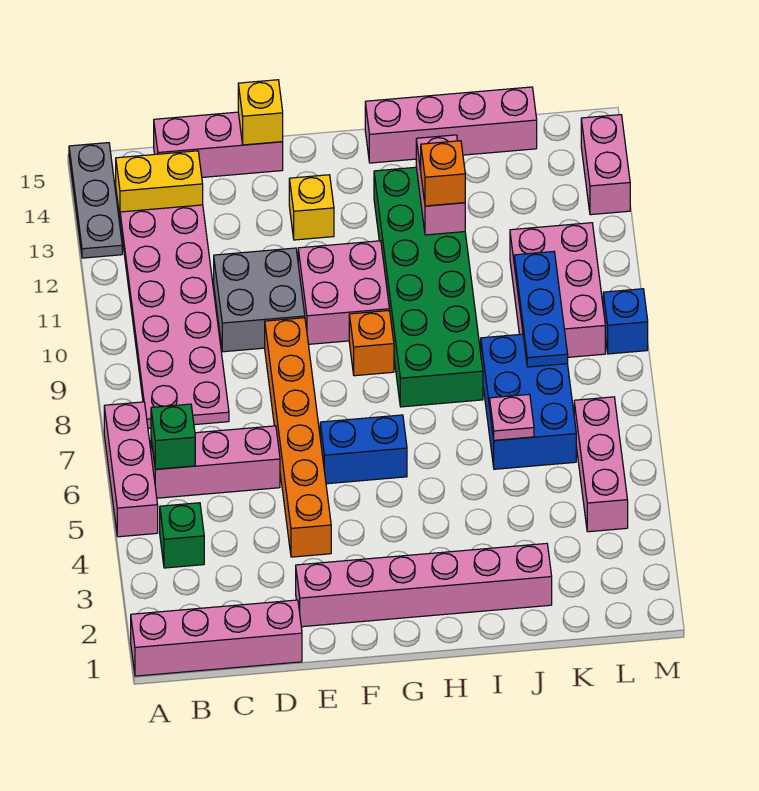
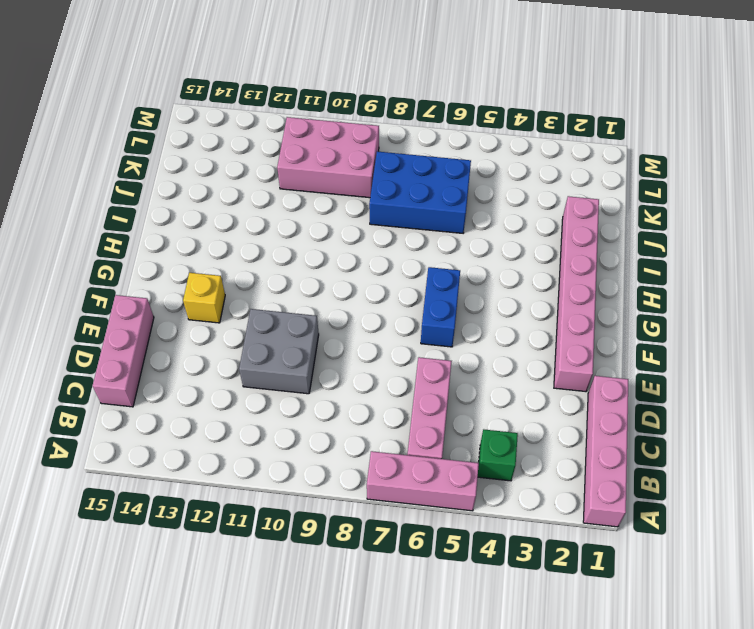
none -> grey plate A13:A15 level 1
none -> pink plate B8:C13 level 1
none -> yellow brick B14:C14 level 1

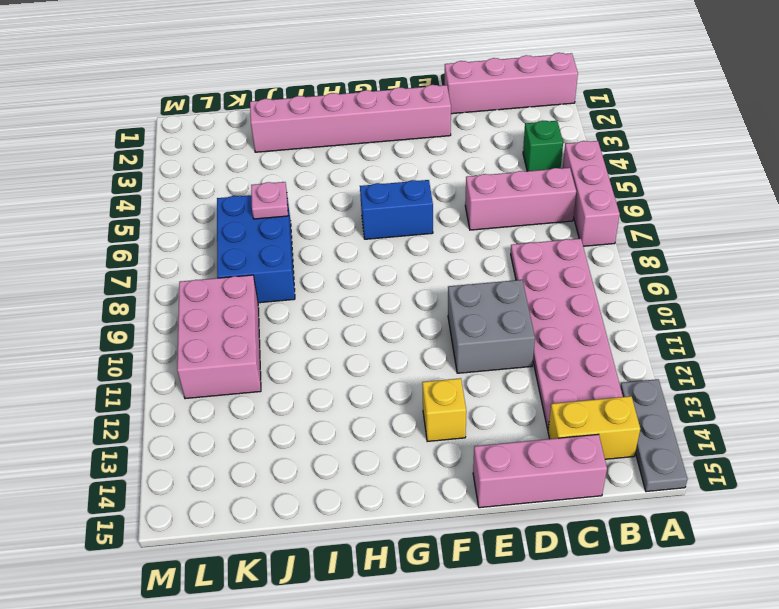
none -> orange brick E4:E9 level 1
none -> pink brick F10:G11 level 1
none -> orange brick G9 level 1

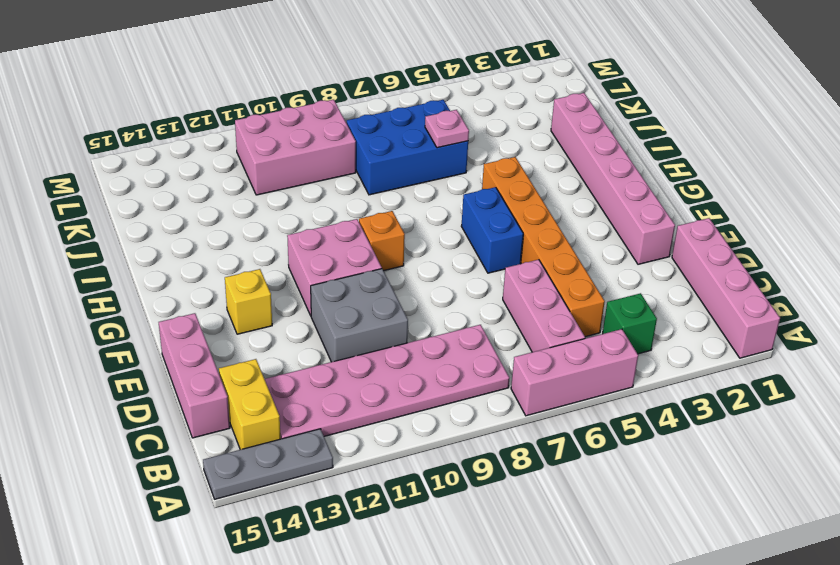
orange brick C5:H5 level 1 -> orange brick E4:E9 level 1
none -> green brick H8:I13 level 1
none -> pink brick H15:K15 level 1
none -> pink brick L4:L6 level 1

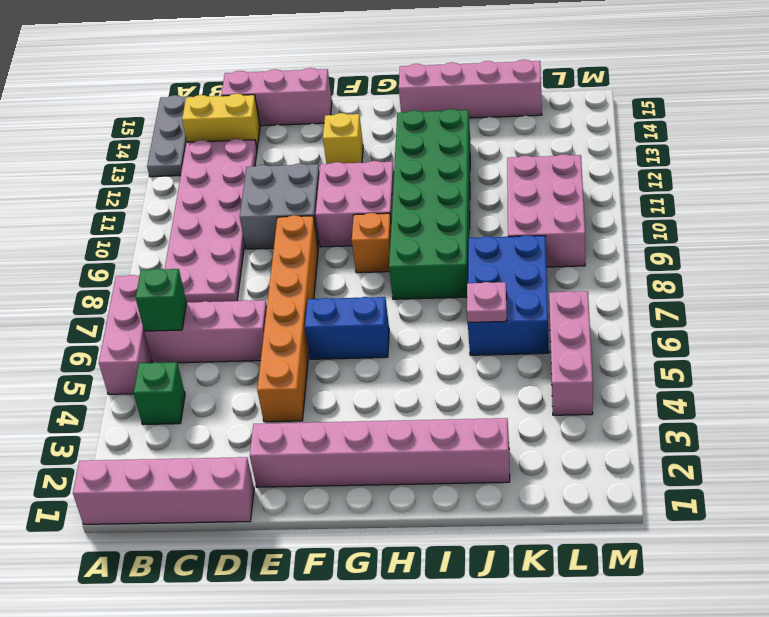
none -> blue brick M9 level 1
none -> pink brick M13:M14 level 1
none -> yellow brick E15 level 2

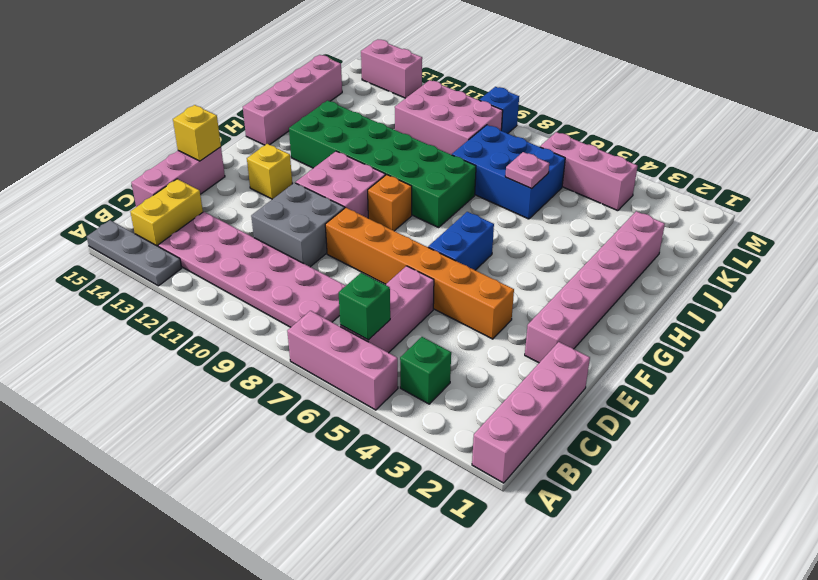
none -> pink brick I12:I13 level 2
none -> blue plate K8:K10 level 2
none -> orange brick I12 level 3

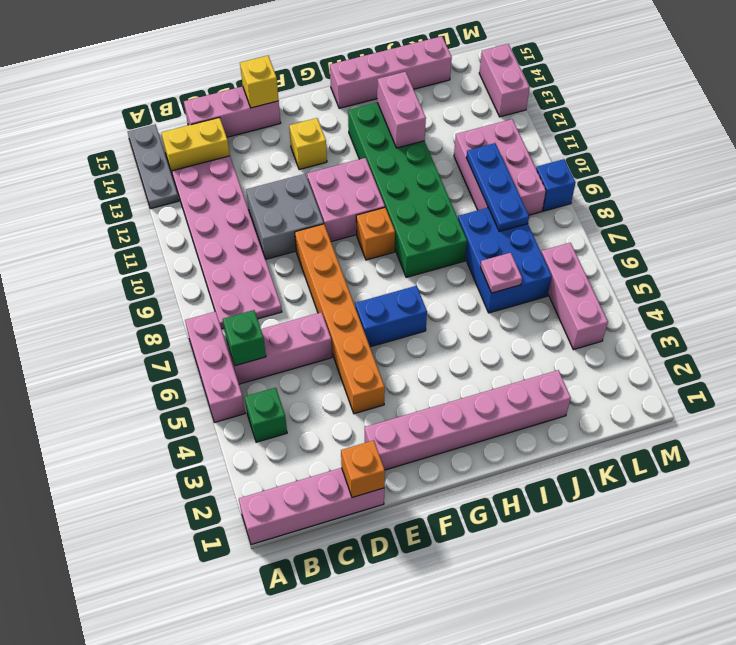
orange brick D1 level 2 -> orange brick I12 level 3

